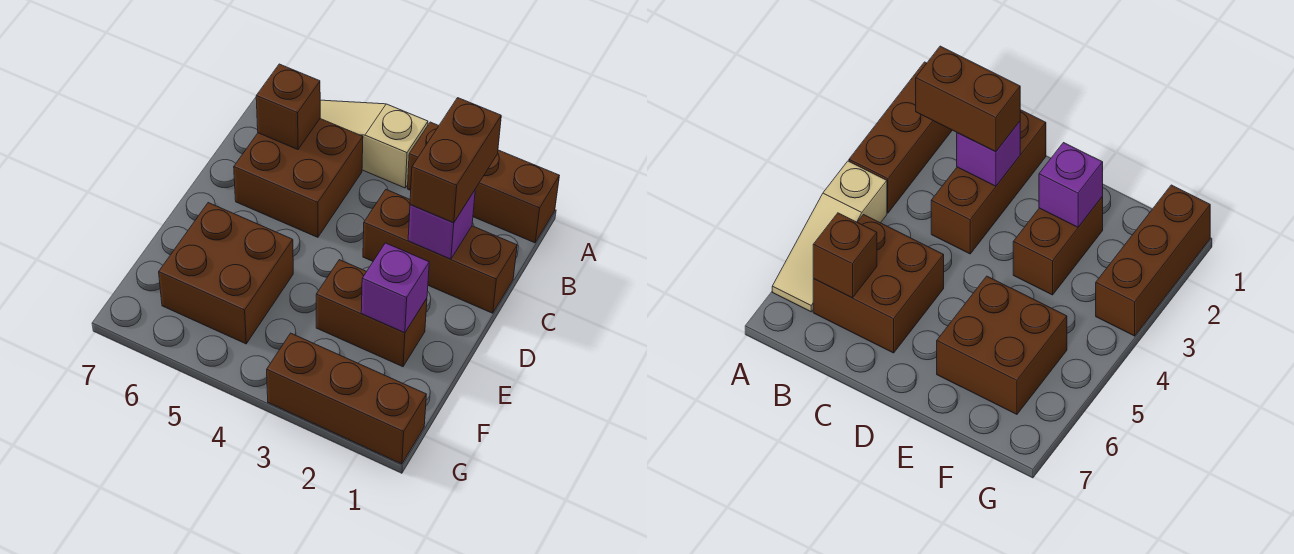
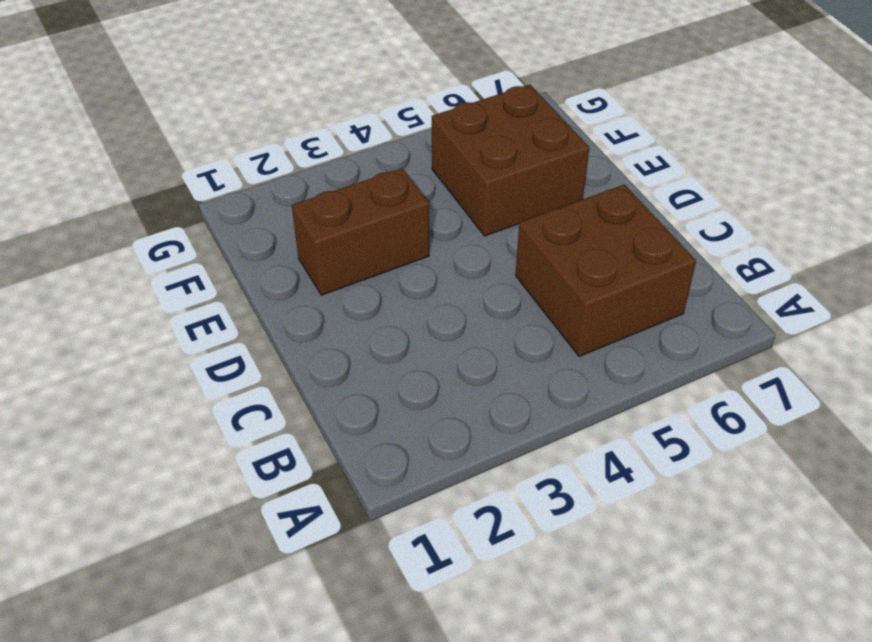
none -> brown brick A1:A3 level 1
none -> tan slope A4:A6 level 1 top 4

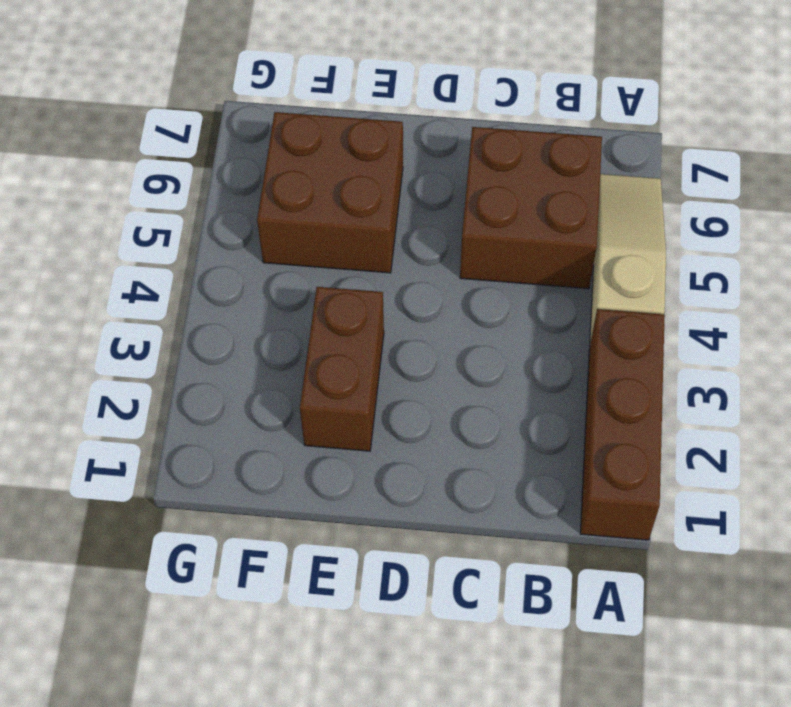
none -> brown brick C1:C3 level 1
none -> brown brick G1:G3 level 1

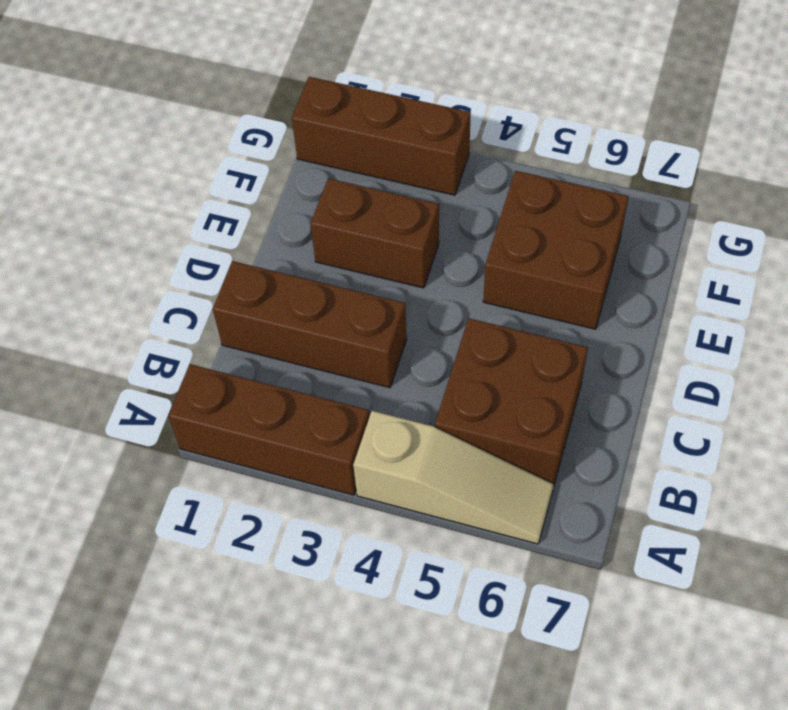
none -> brown brick B6 level 2
none -> purple brick C2 level 2

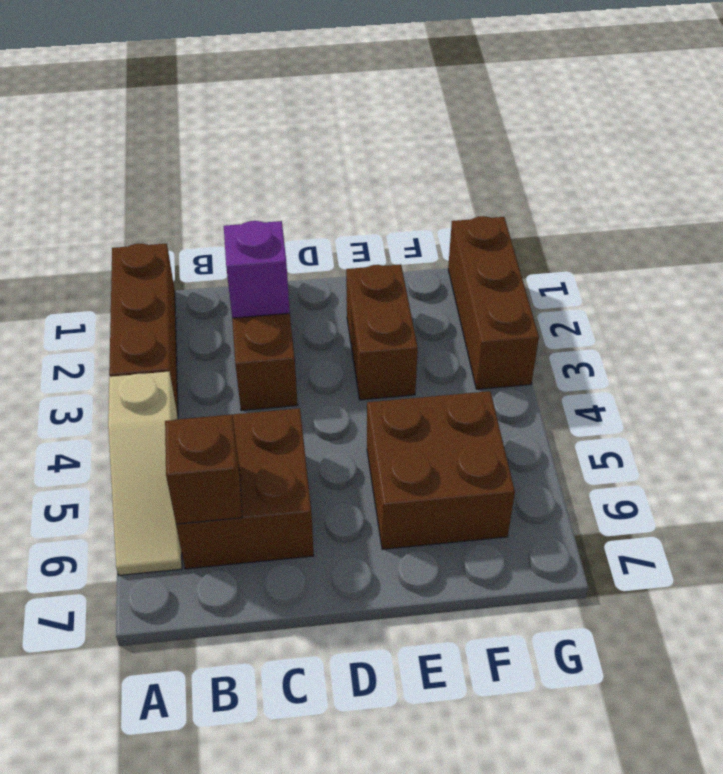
none -> purple brick E2 level 2
none -> brown brick B2:C2 level 3

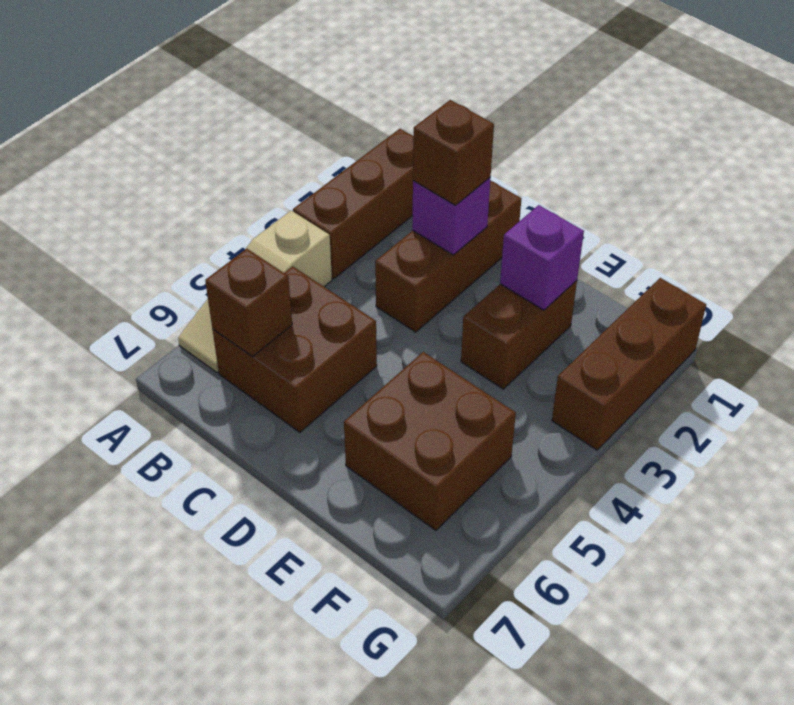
brown brick C2 level 3 -> brown brick B2:C2 level 3

